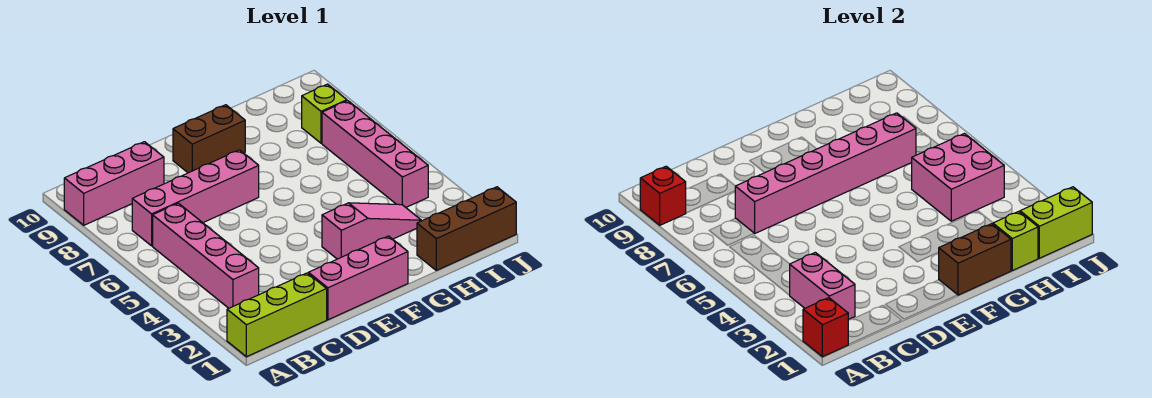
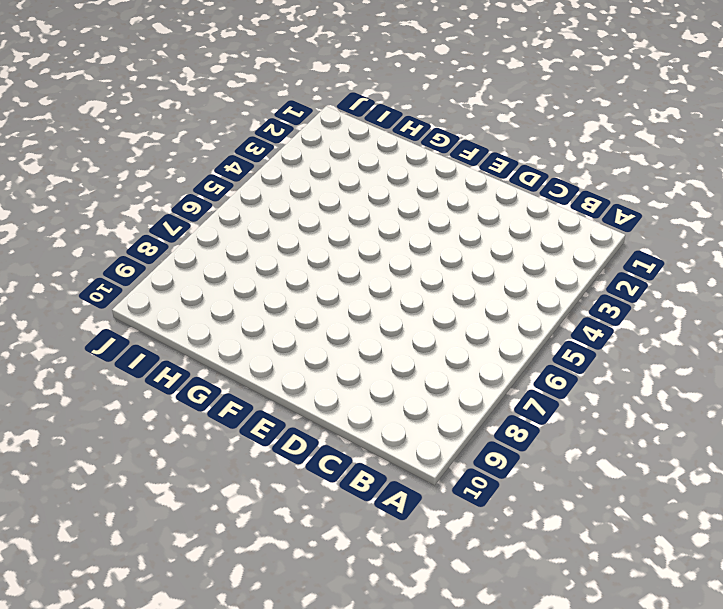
none -> lime brick A1:C1 level 1
none -> pink brick A9:C9 level 1
none -> pink brick B3:B6 level 1

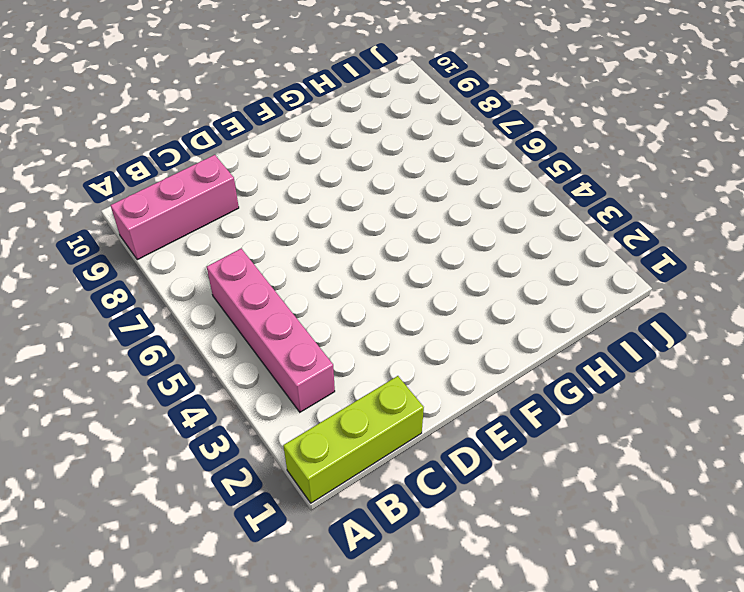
none -> pink brick B7:E7 level 1
none -> pink brick D1:F1 level 1
none -> brown brick E9:F9 level 1

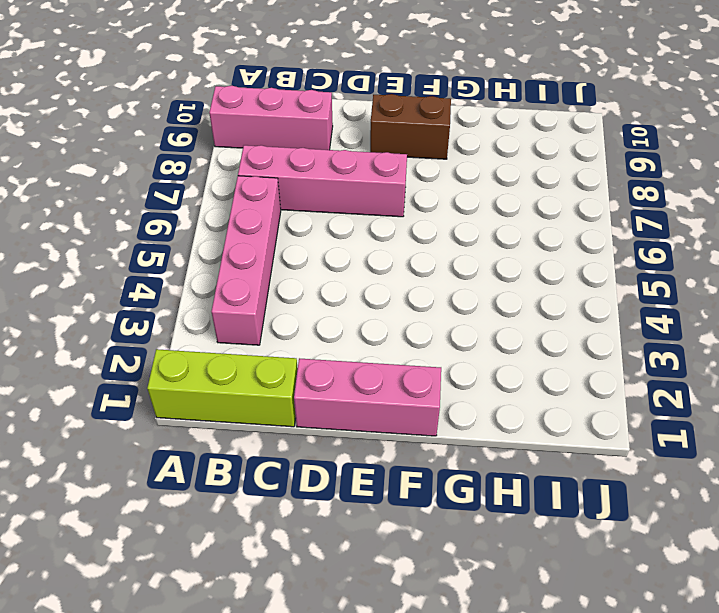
none -> pink slope F3:H3 level 1 top F
none -> brown brick H1:J1 level 1
none -> pink brick I4:I7 level 1

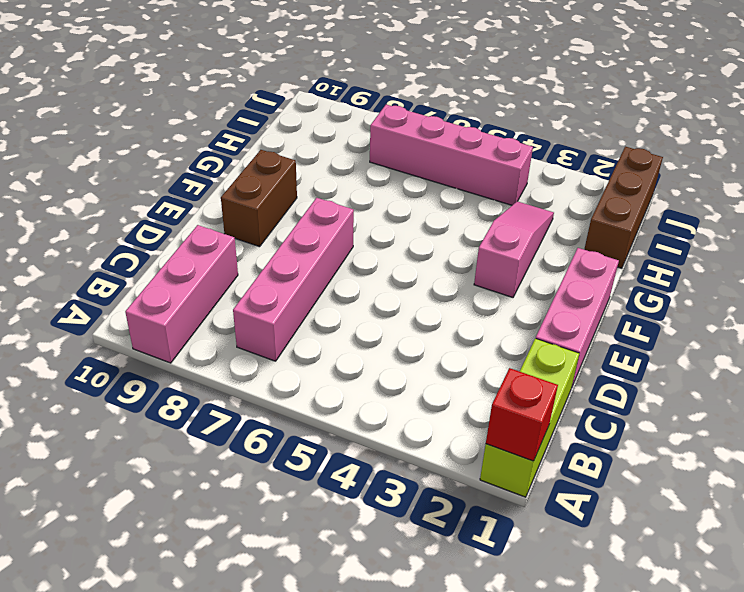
none -> pink brick B3:B6 level 1
none -> lime brick I8 level 1
none -> red brick A9 level 2

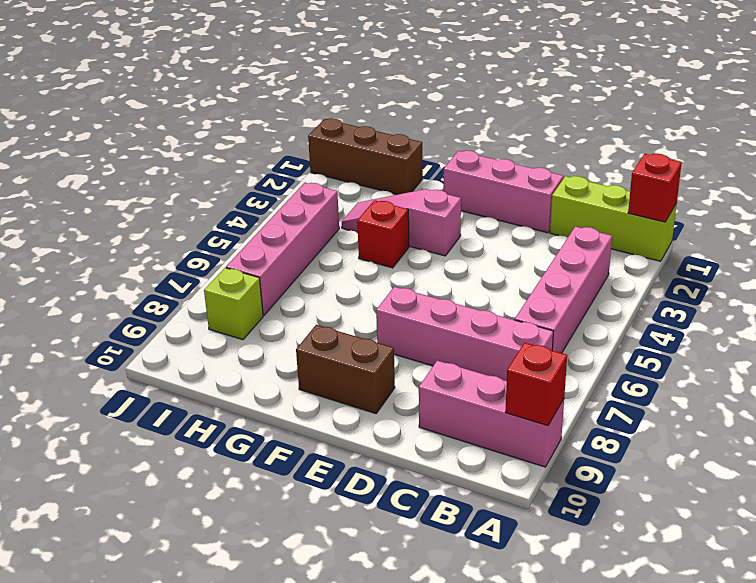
red brick G4 level 1 -> none
none -> pink brick B2:B3 level 2
none -> pink brick C7:H7 level 2
none -> brown brick F1:G1 level 2

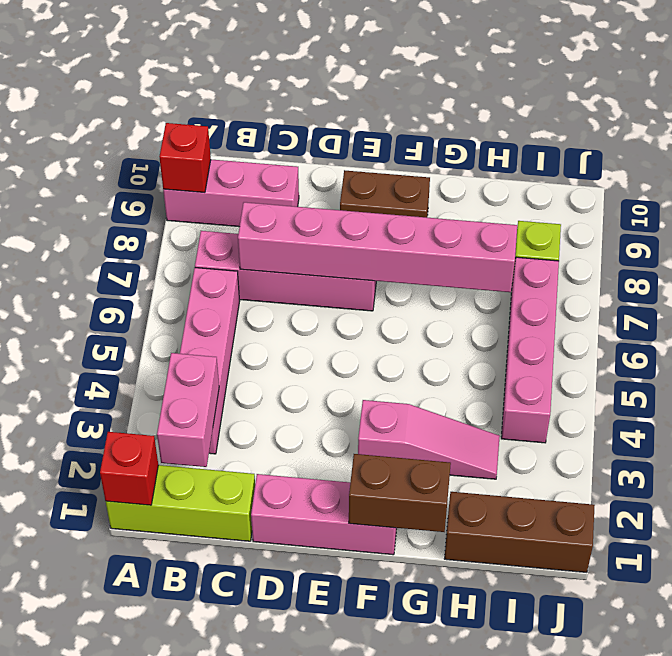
none -> lime brick H1 level 2
none -> pink brick H4:I5 level 2
none -> lime brick I1:J1 level 2

